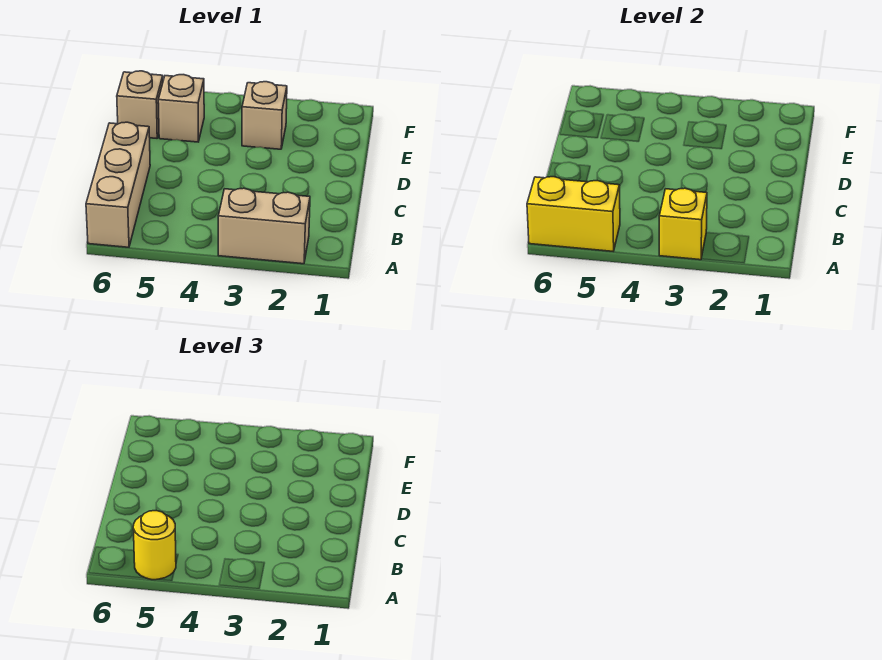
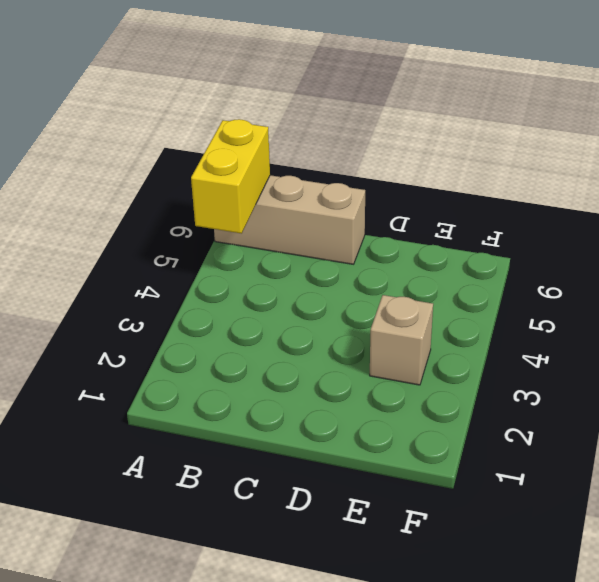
none -> tan brick A2:A3 level 1
none -> tan brick E5 level 1

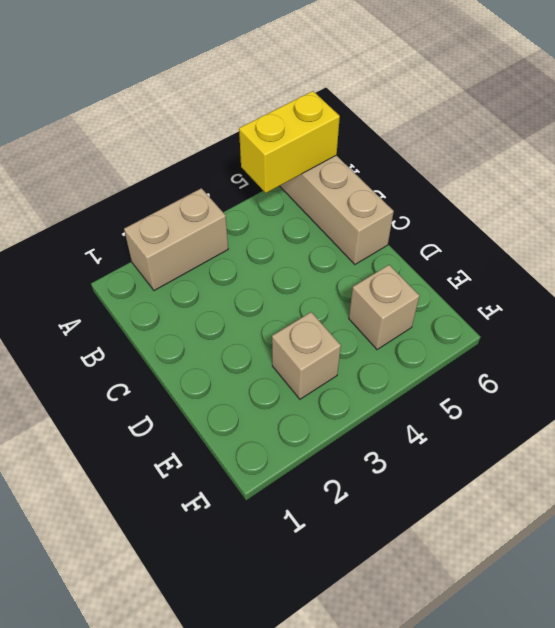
none -> tan brick E6 level 1
none -> yellow brick A3 level 2

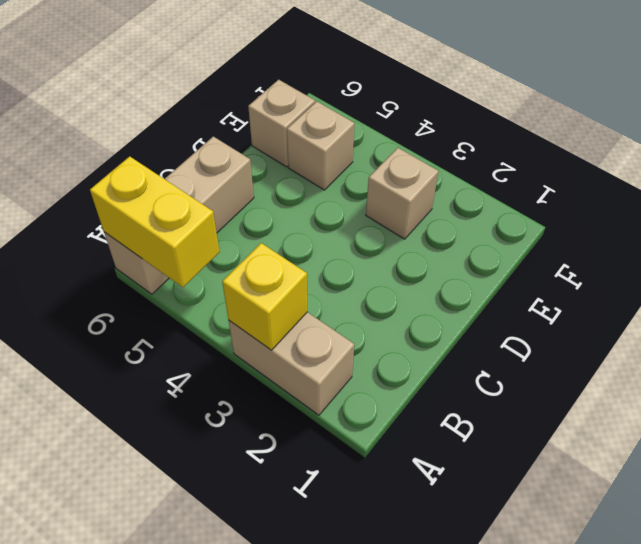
none -> yellow round brick A5 level 3

